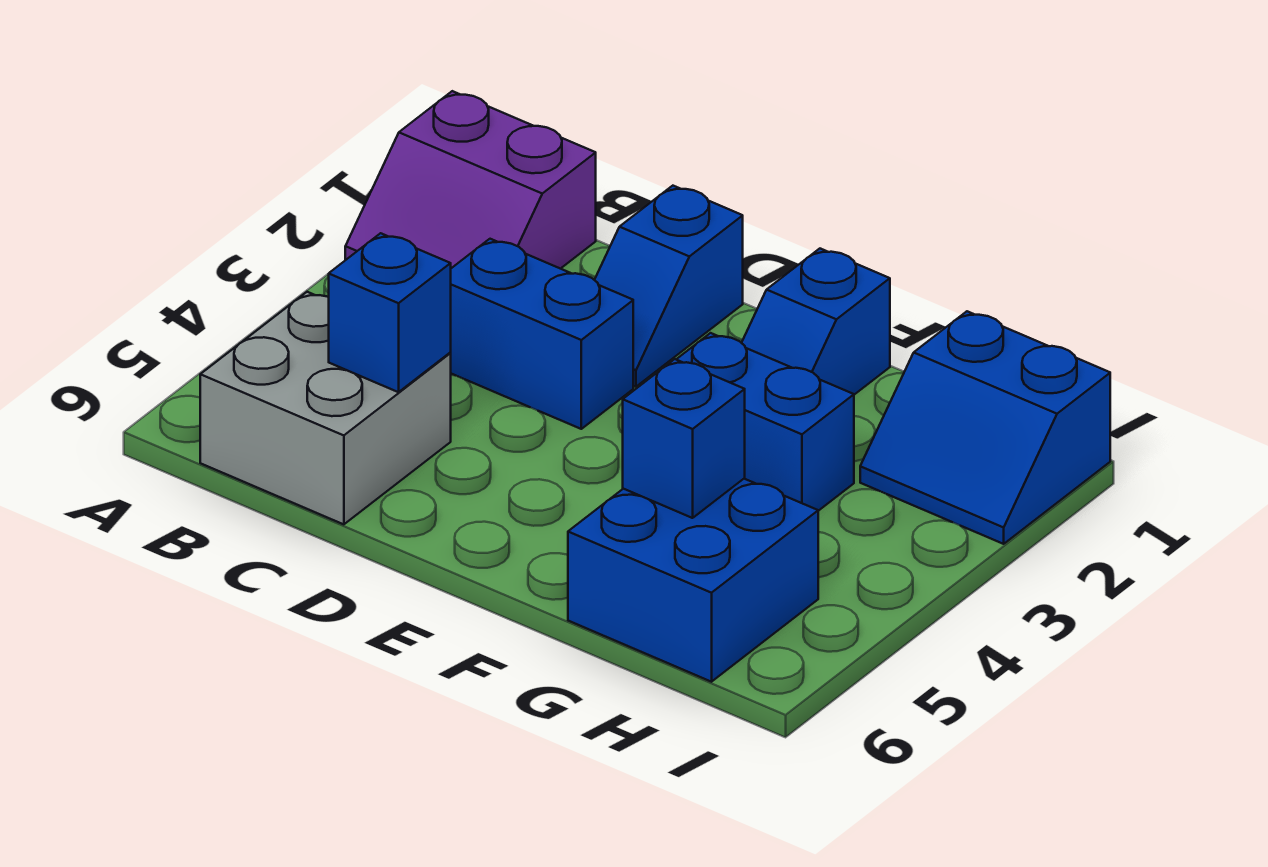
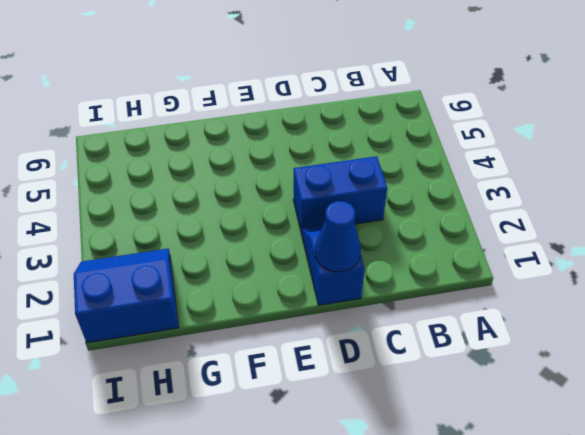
blue cone D1 level 2 -> none
none -> purple slope A1:B2 level 1 top 1
none -> grey brick B5:C6 level 1

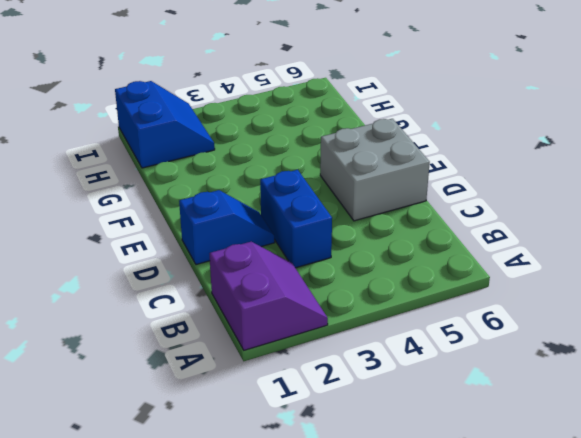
grey brick D5:E6 level 1 -> grey brick B5:C6 level 1
none -> blue slope F1:F2 level 1 top 1
none -> blue brick F3:G3 level 1

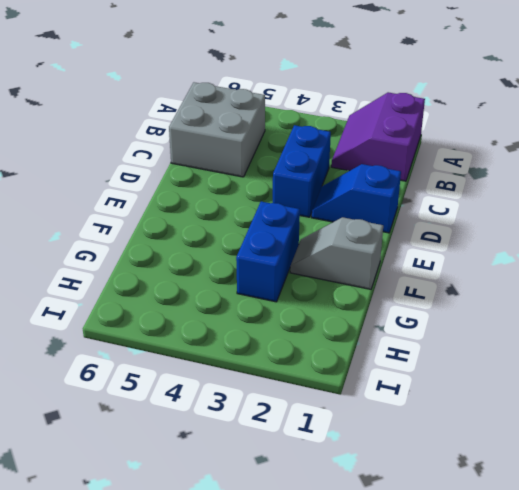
grey slope F1:F2 level 1 top 1 -> blue slope F1:F2 level 1 top 1
none -> blue brick G5:H6 level 1
none -> blue slope H1:I2 level 1 top 1

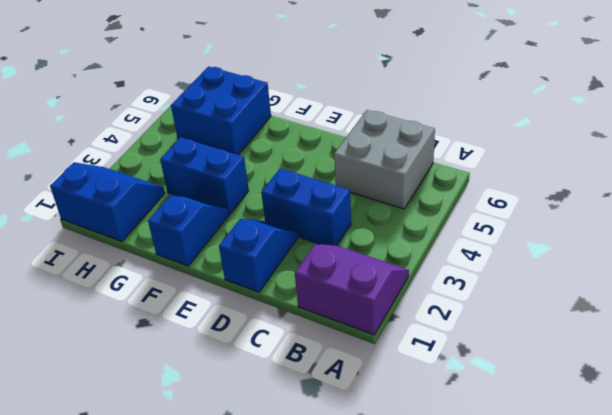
none -> blue brick C5 level 2
none -> blue brick G5 level 2

